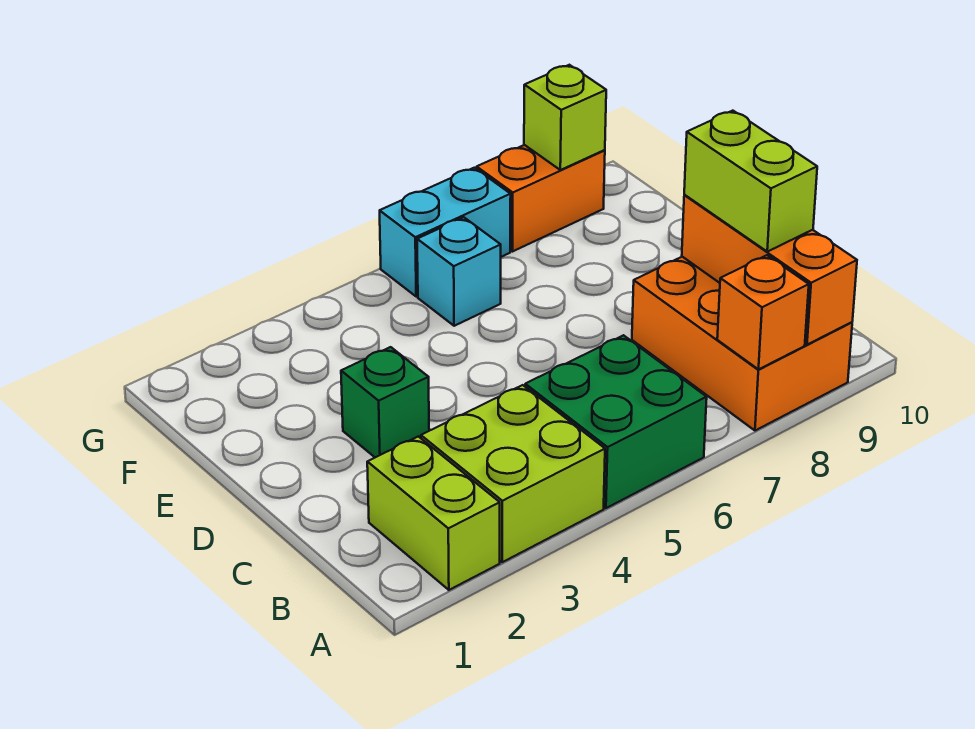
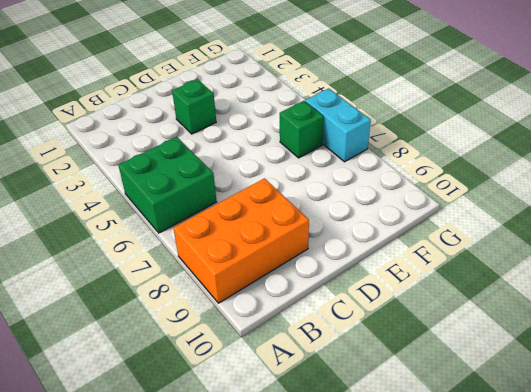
green brick F6 level 1 -> cyan brick F6 level 1
none -> lime brick A2:B2 level 1
none -> lime brick A3:B4 level 1
none -> orange brick G8:G9 level 1

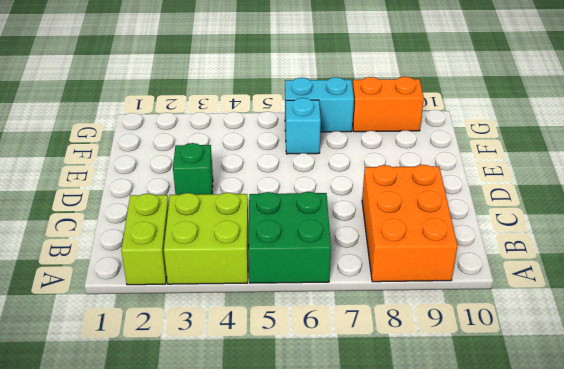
none -> orange brick A8 level 2
none -> orange brick A9:C9 level 2
none -> lime brick G9 level 2

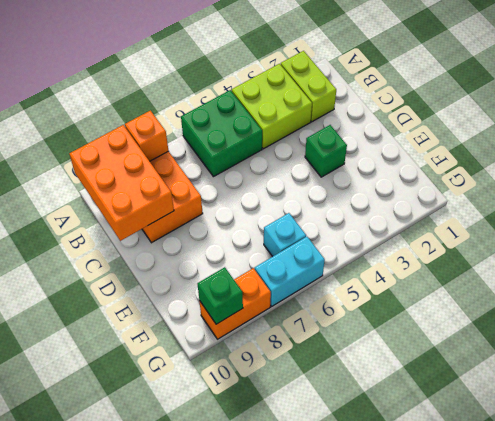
orange brick A9:C10 level 2 -> orange brick A9:C9 level 2
green brick G9 level 2 -> lime brick G9 level 2
none -> lime brick B9:C9 level 3

